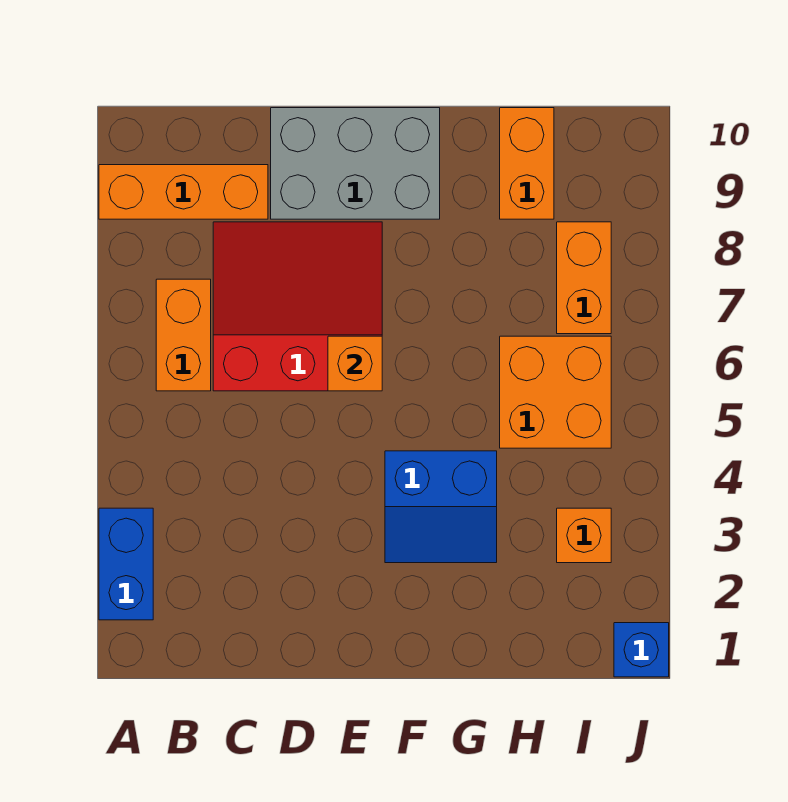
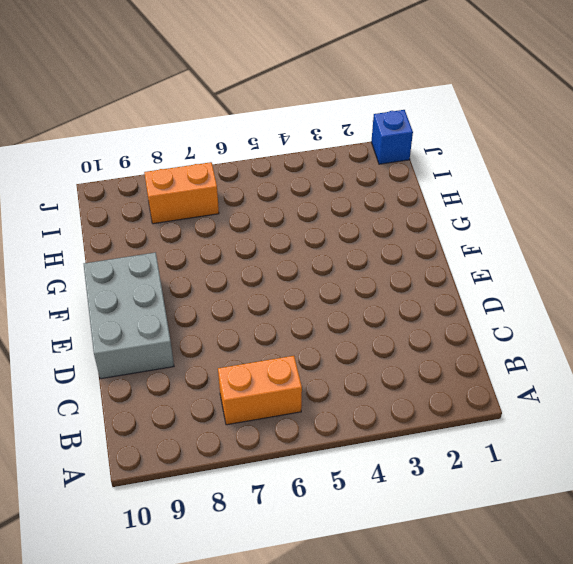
none -> blue brick A2:A3 level 1
none -> orange brick A9:C9 level 1
none -> red slope C6:E8 level 1 top 6

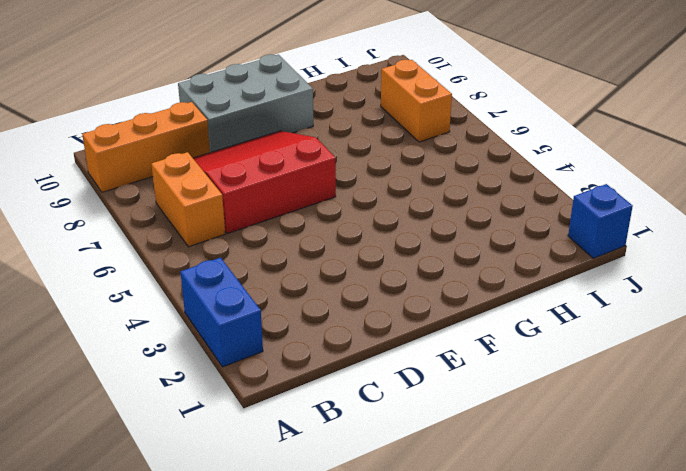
none -> blue slope F3:G4 level 1 top 4
none -> orange brick H5:I6 level 1
none -> orange brick H9:H10 level 1

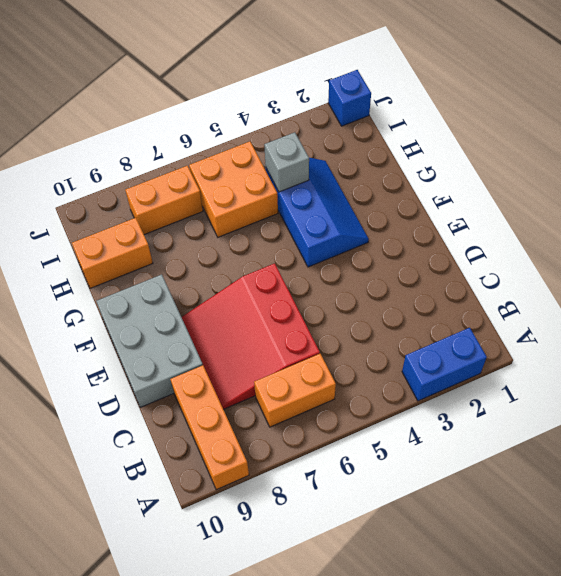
blue slope F3:H4 level 1 top 4 -> blue slope F3:G4 level 1 top 4
grey brick H4 level 2 -> none
none -> orange brick I3 level 1
none -> orange brick E6 level 2

